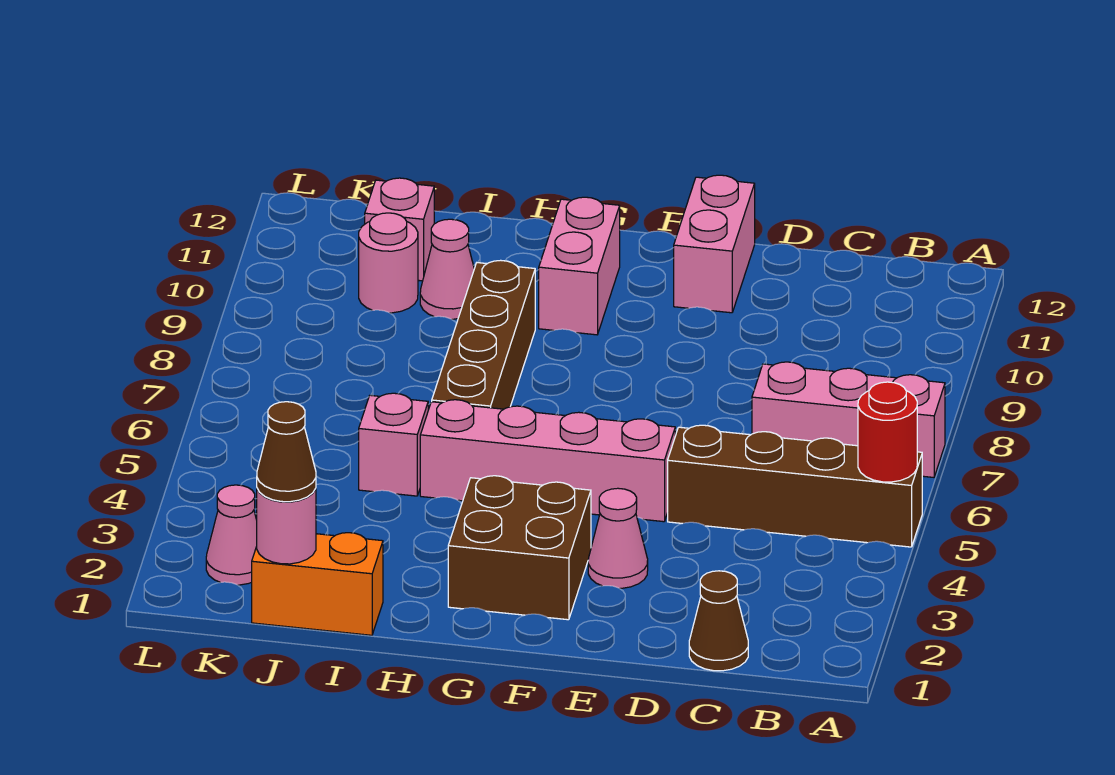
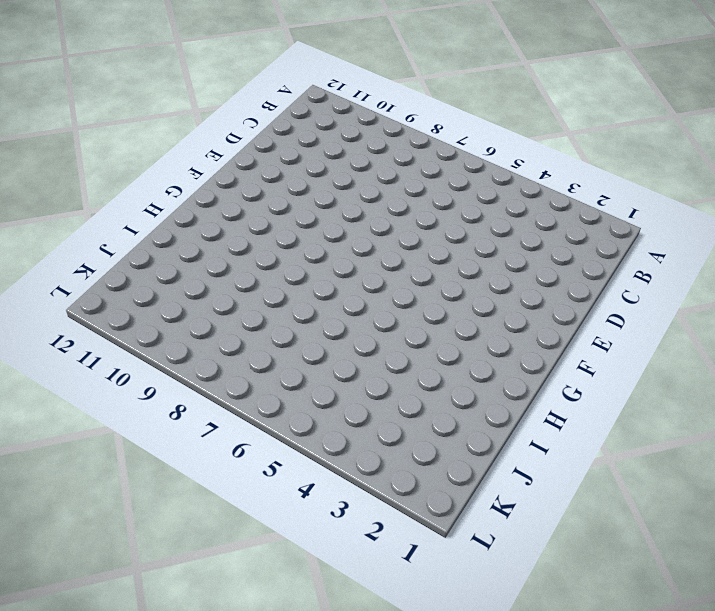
none -> brown brick A5:D5 level 1
none -> pink brick A7:C7 level 1
none -> brown cone C1 level 1

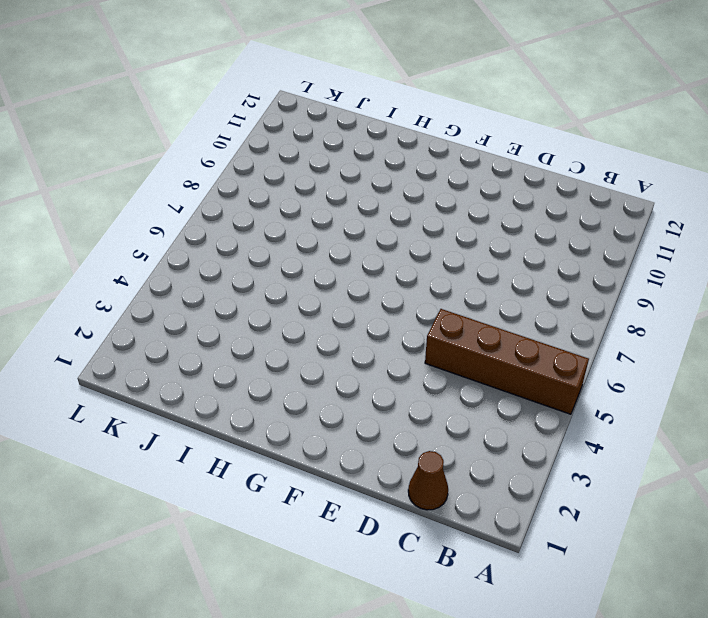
none -> pink brick A7:C7 level 1
none -> pink cone E3 level 1
none -> pink brick E5:H5 level 1

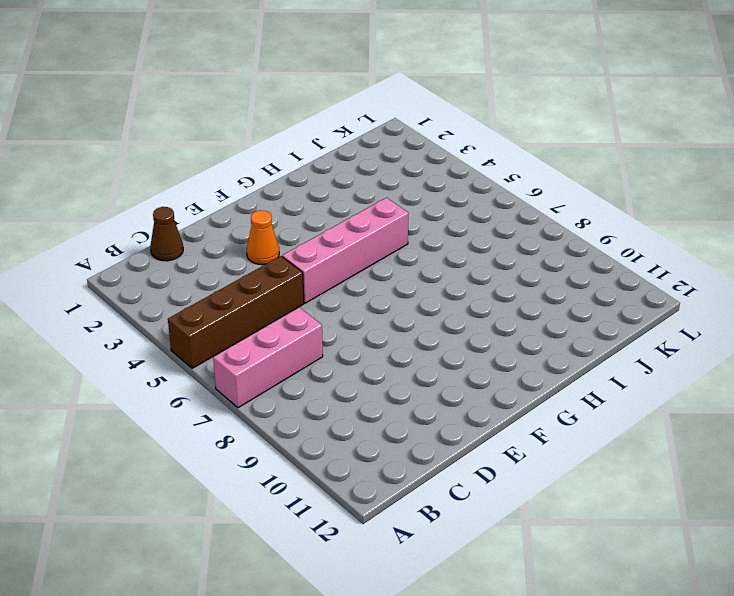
orange cone E3 level 1 -> pink cone E3 level 1
none -> pink brick E11:E12 level 1
none -> brown brick F2:G3 level 1
none -> pink brick G10:G11 level 1

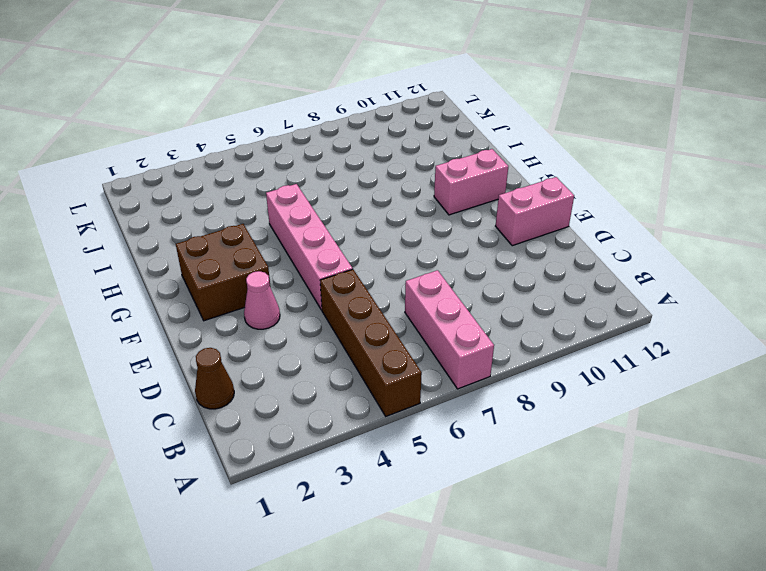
none -> brown brick H6:H9 level 1
none -> orange brick I1:J1 level 1
none -> pink brick I5 level 1

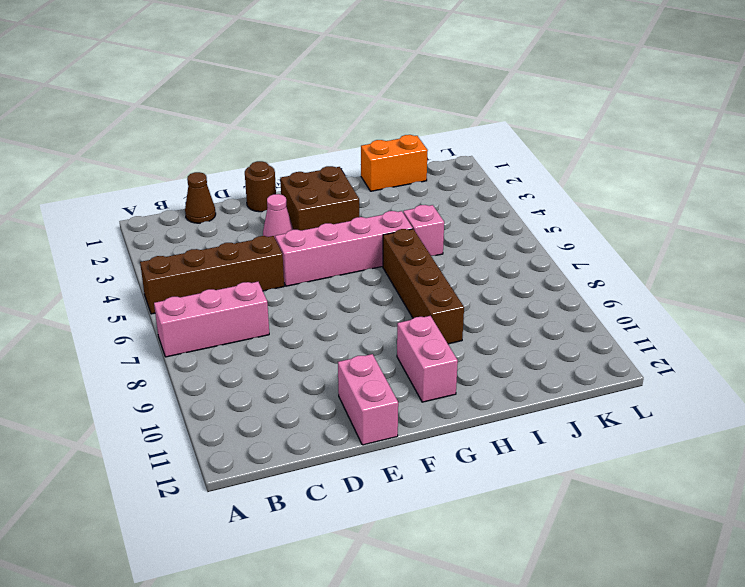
brown round brick E1 level 1 -> none
none -> pink cone I10 level 1
none -> pink round brick J10 level 1
none -> pink brick J11 level 1

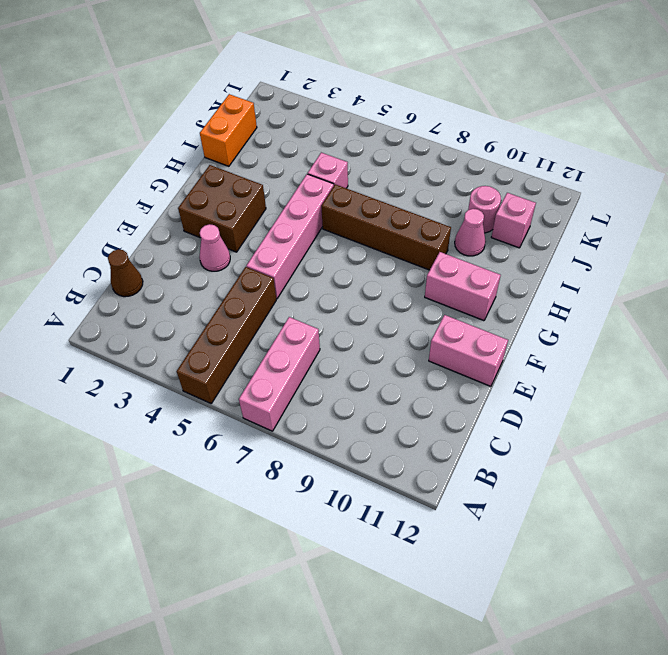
none -> pink cone K2 level 1
none -> red round brick A5 level 2
none -> pink round brick J1 level 2

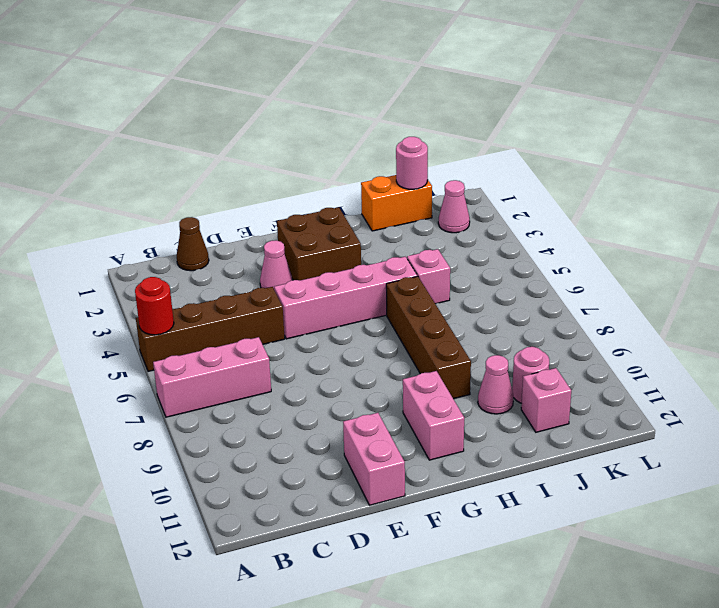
none -> brown cone J1 level 3

